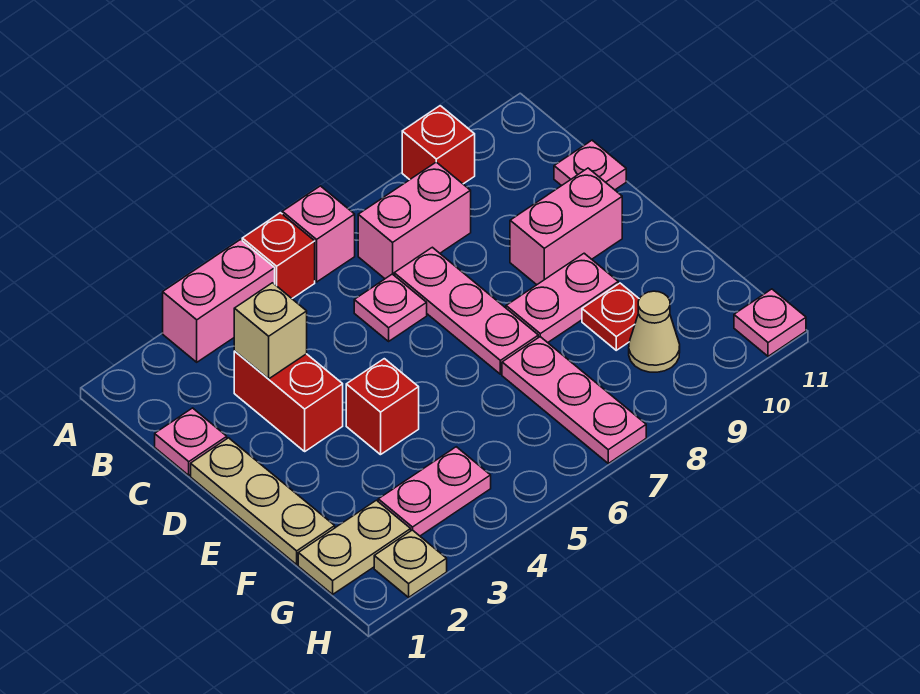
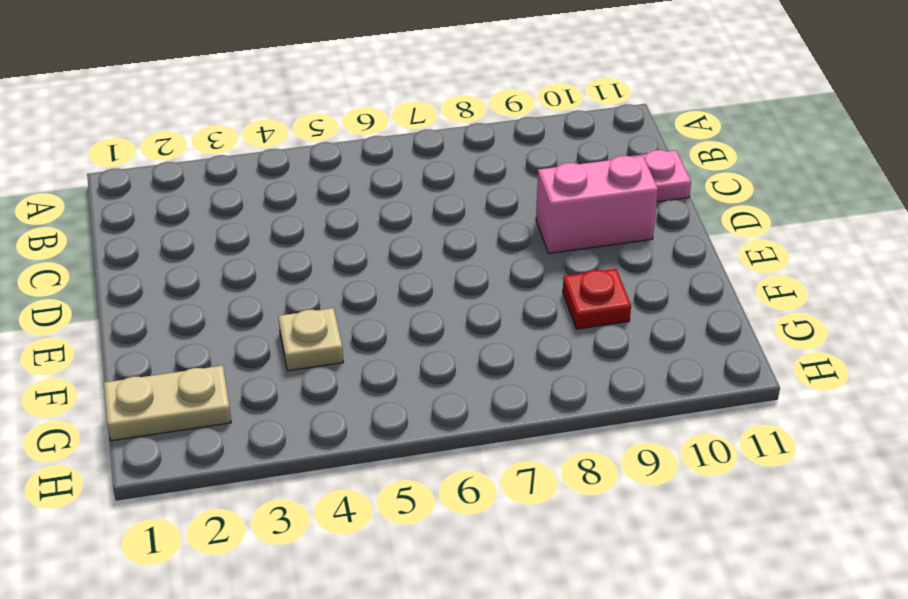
tan plate F4 level 1 -> tan plate H2 level 1
none -> pink brick A3:A4 level 1
none -> red brick A5 level 1
none -> pink brick A6 level 1

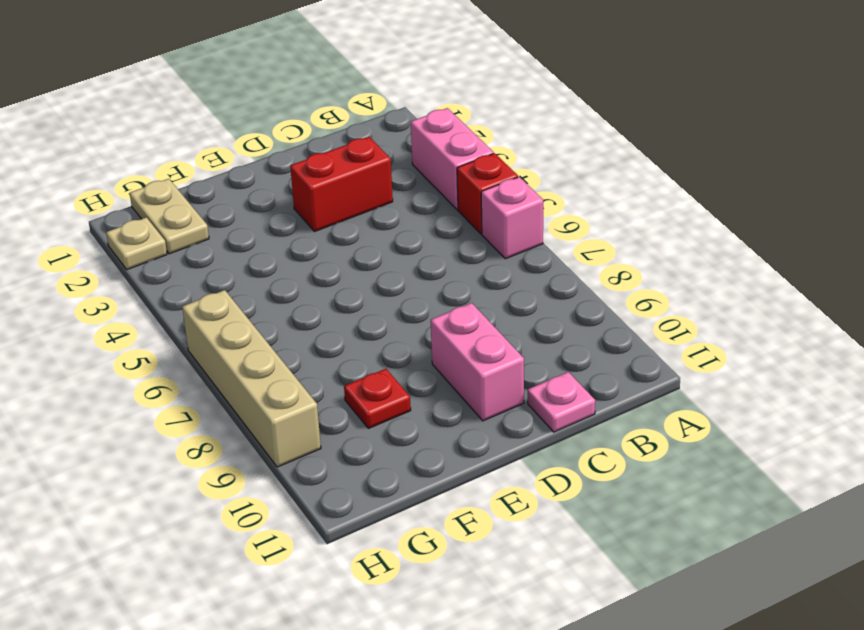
tan brick H6:H9 level 1 -> pink plate F7:H7 level 1
none -> red brick A9 level 1
none -> pink brick B7:B8 level 1
none -> pink plate C1 level 1

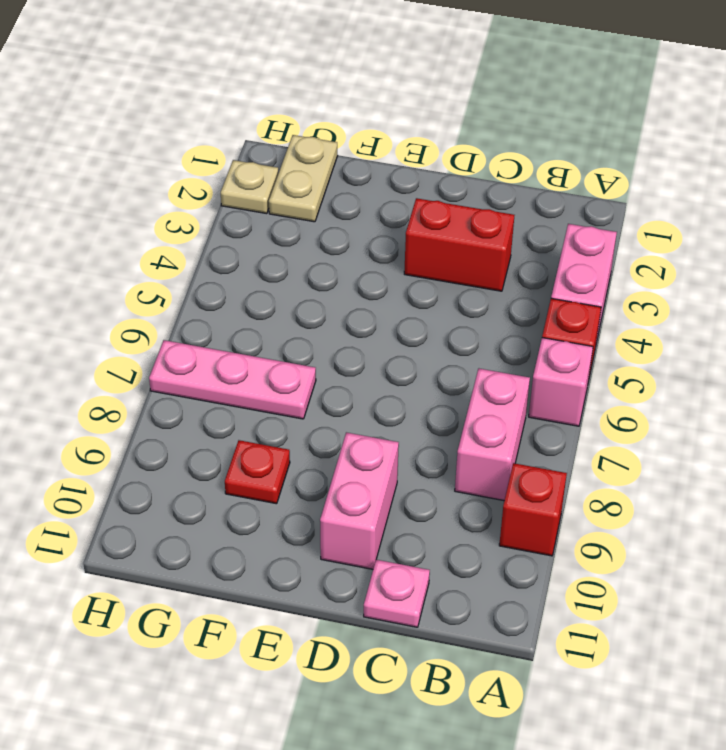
none -> pink plate C1 level 1
none -> pink plate C6 level 1
none -> pink plate C7:E7 level 1

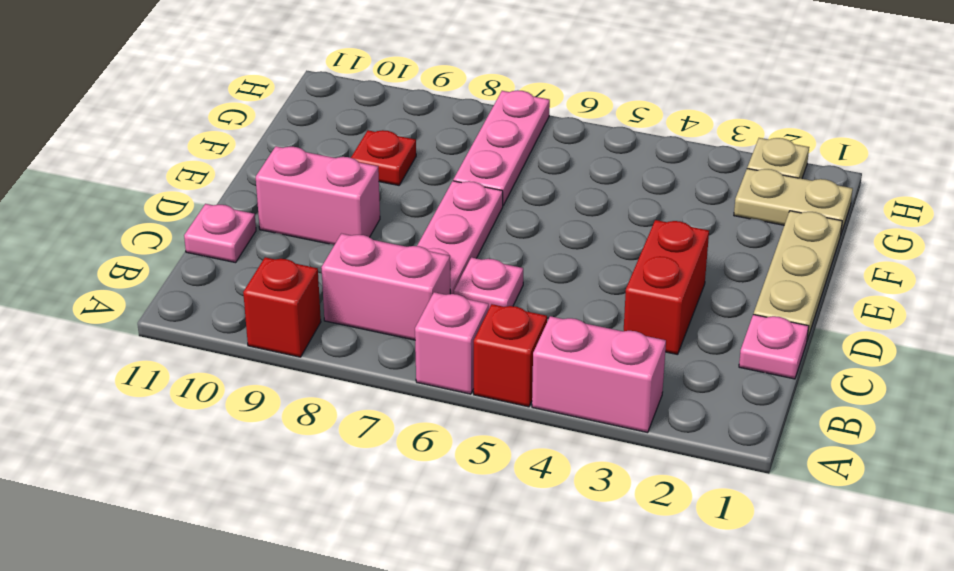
none -> red brick E4 level 1
none -> pink plate E8:E9 level 1
none -> pink plate G3:G4 level 1

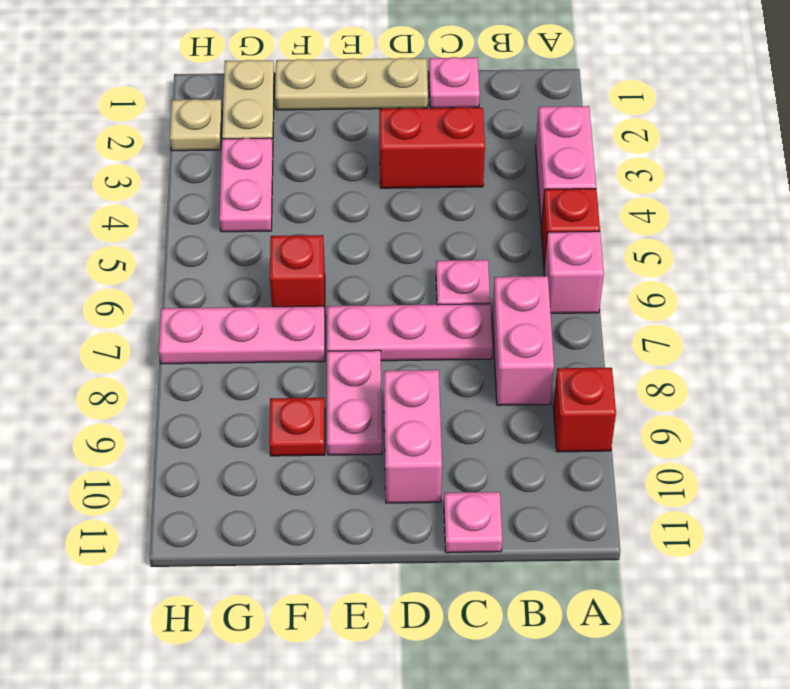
red brick F6 level 1 -> red brick E4 level 1
none -> tan cone G9 level 1
none -> pink plate H11 level 1
none -> tan brick C3 level 2

